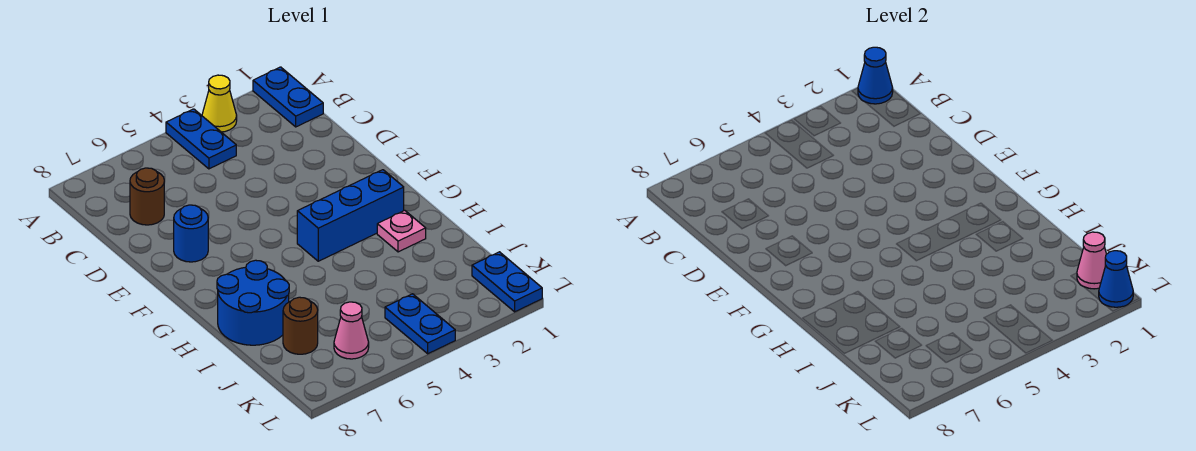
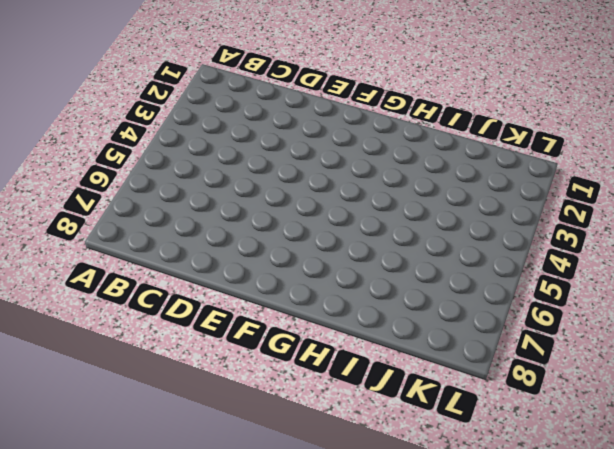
none -> blue plate A1:B1 level 1
none -> yellow cone A3 level 1
none -> blue plate A4:B4 level 1

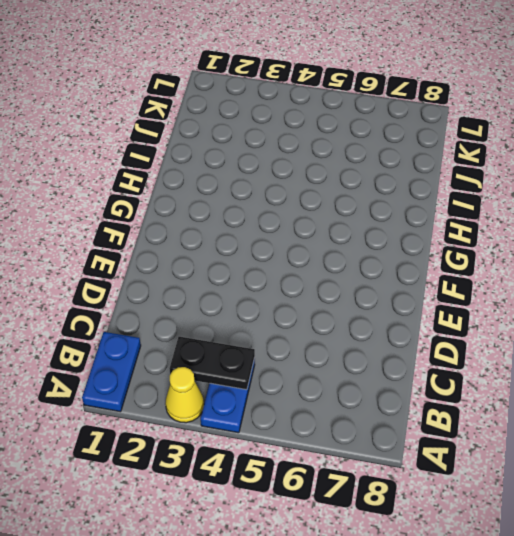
black plate B3:B4 level 2 -> none
none -> brown round brick C7 level 1
none -> blue round brick E7 level 1
none -> blue brick G2:G4 level 1

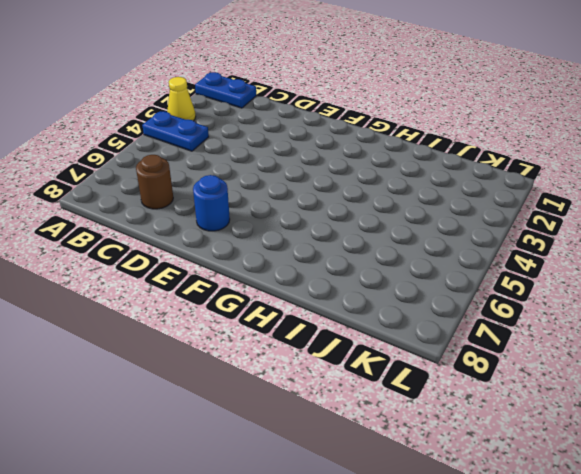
none -> blue brick G2:G4 level 1
none -> pink plate H2 level 1
none -> blue round brick H7:I8 level 1

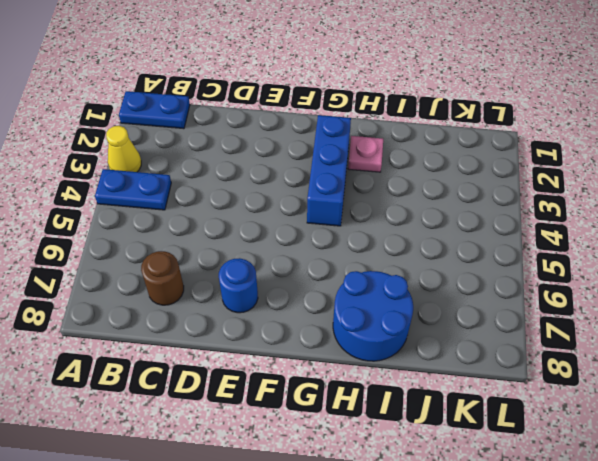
none -> brown round brick J7 level 1
none -> blue plate K1:L1 level 1
none -> blue plate K4:L4 level 1

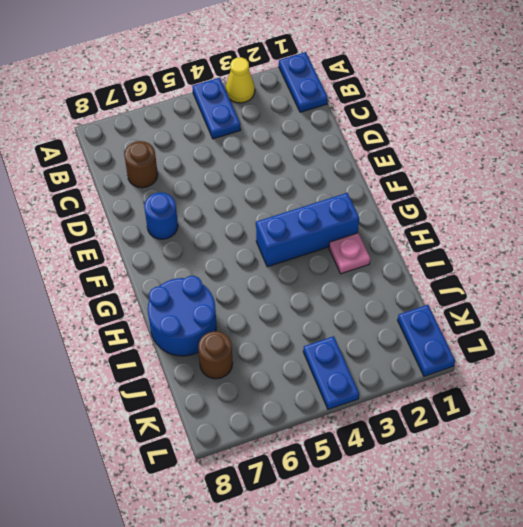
none -> pink cone K6 level 1
none -> blue cone A1 level 2
none -> pink cone K1 level 2

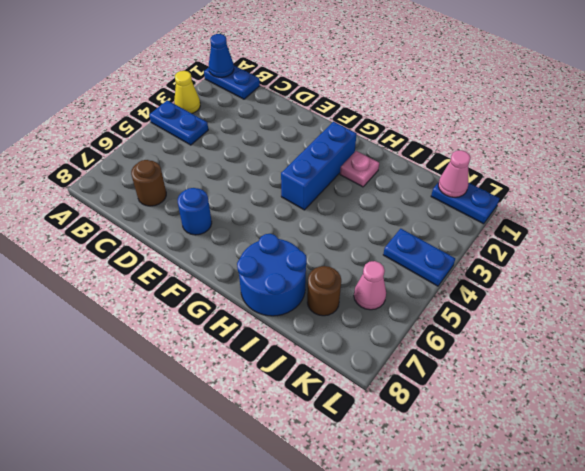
none -> blue cone L1 level 2

